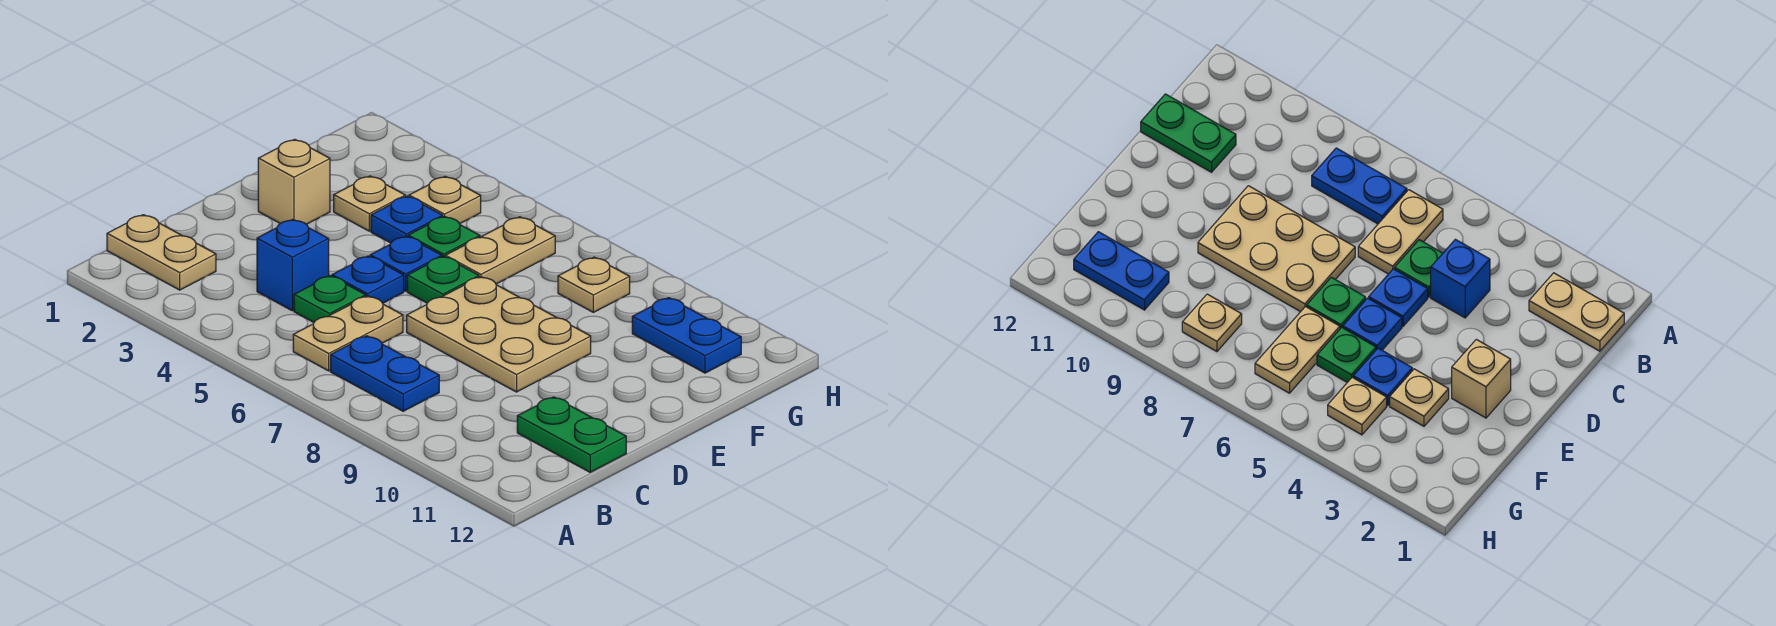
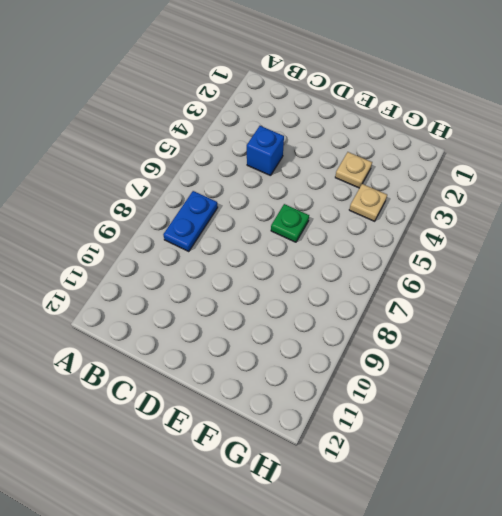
none -> tan plate B1:B2 level 1
none -> tan plate B6:C6 level 1
none -> green plate C5 level 1

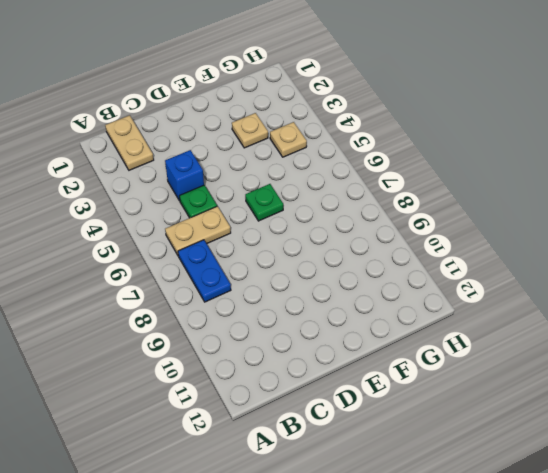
none -> green plate C11:C12 level 1
none -> blue plate D5 level 1
none -> tan plate D7:E9 level 1

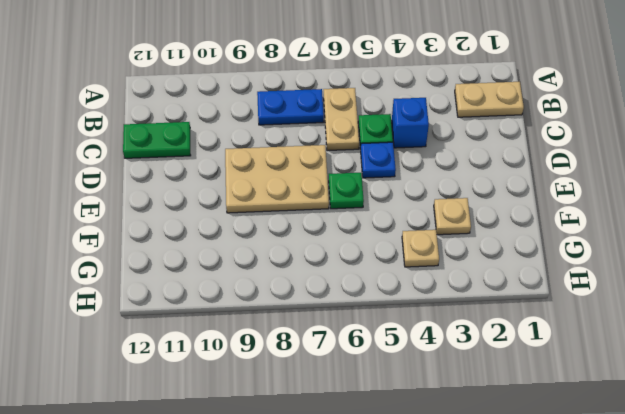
none -> tan brick E2 level 1
none -> blue plate E5 level 1
none -> blue plate F4 level 1

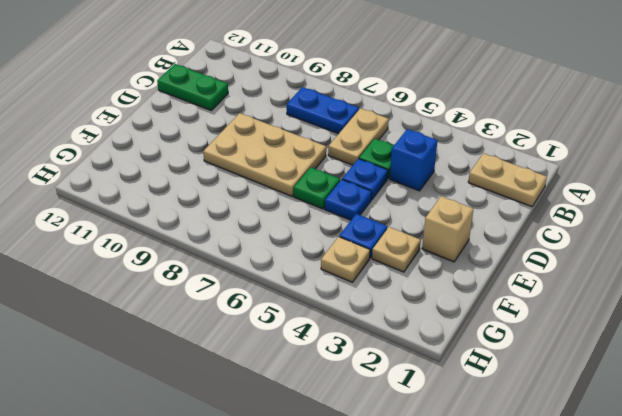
none -> green plate F5 level 1
none -> tan plate F6:G6 level 1
none -> tan plate G8 level 1

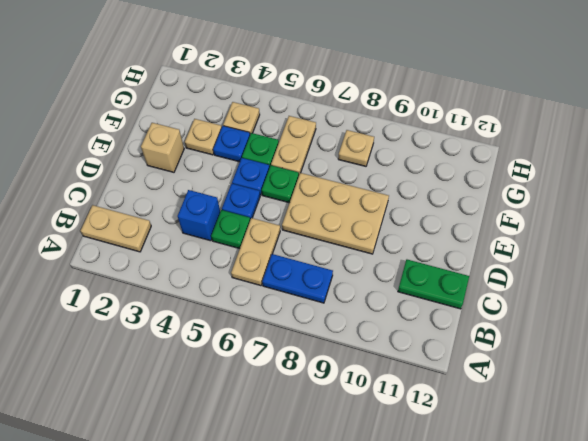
none -> blue plate G10:G11 level 1

